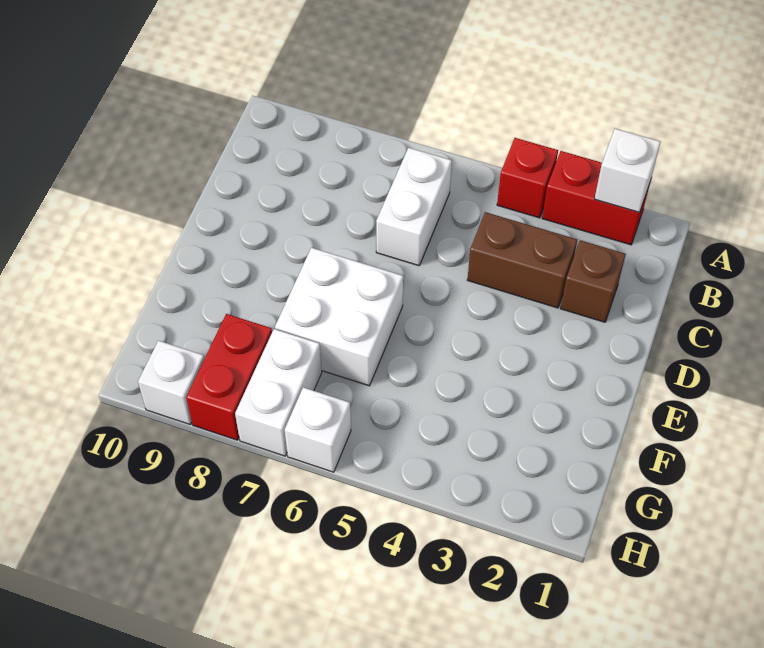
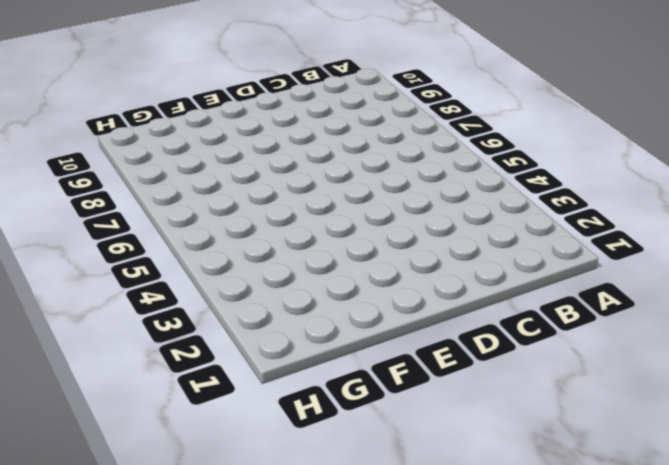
none -> red brick A2:A3 level 1
none -> red brick A4 level 1

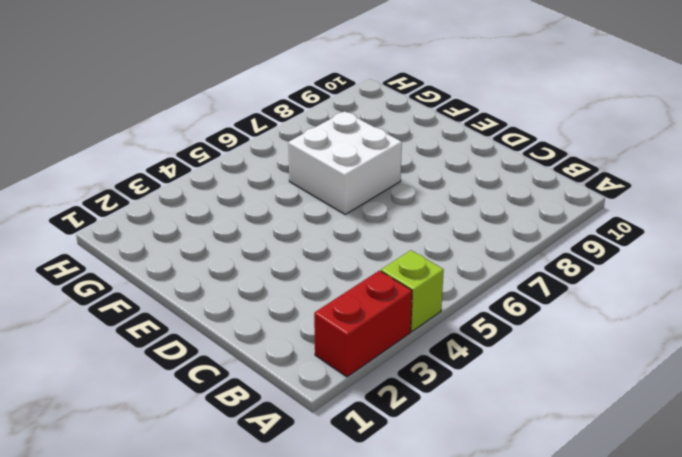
lime brick A4 level 1 -> red brick A4 level 1
none -> white brick B6:C6 level 1
none -> brown brick C2 level 1

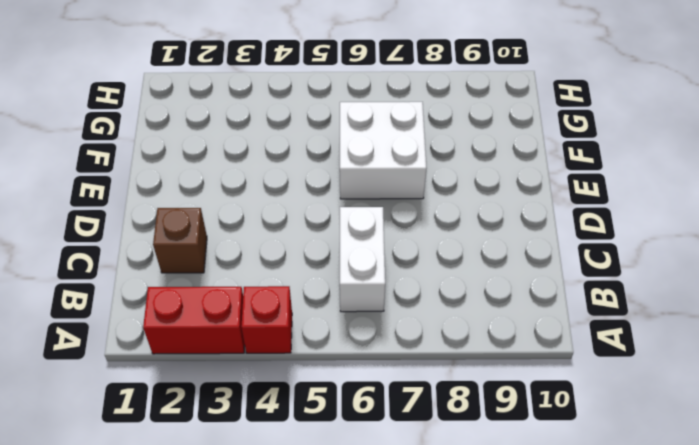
none -> brown brick C3:C4 level 1
none -> white brick G7:H7 level 1

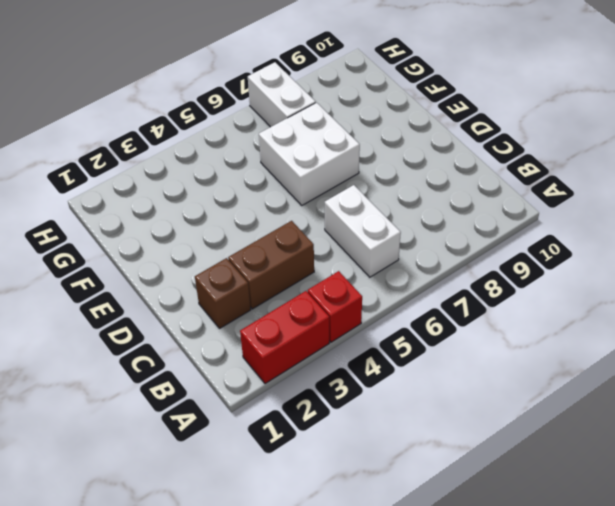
none -> red brick G8:H8 level 1
none -> white brick H6 level 1

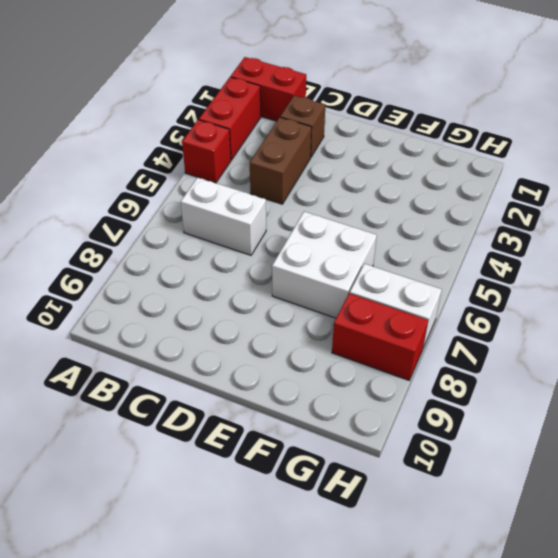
red brick A1:B1 level 1 -> none
none -> white brick H6 level 1
none -> white brick H9 level 1

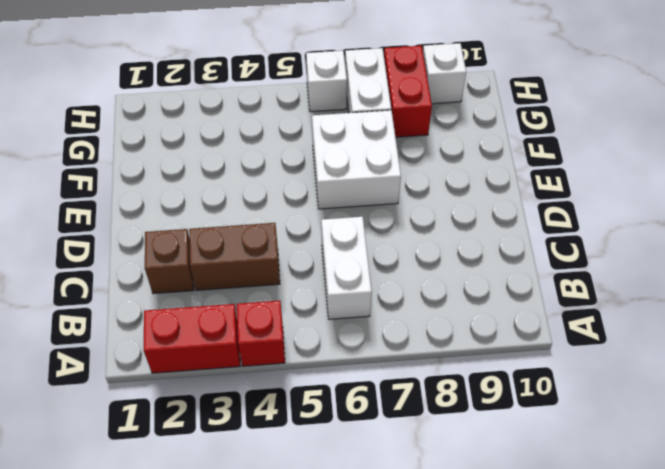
none -> white brick A2 level 2

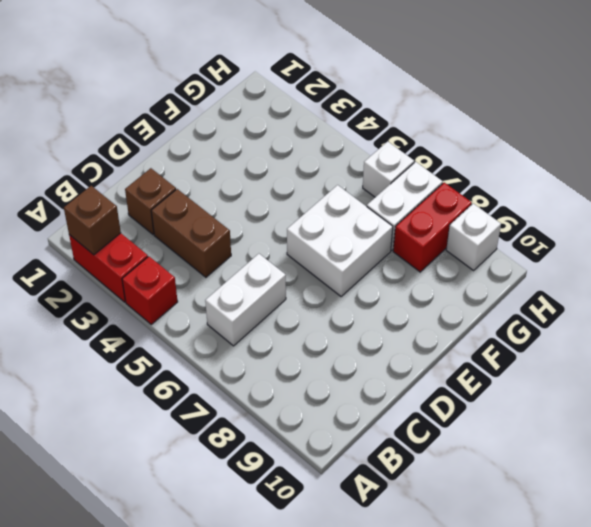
brown brick A2 level 2 -> white brick A2 level 2

